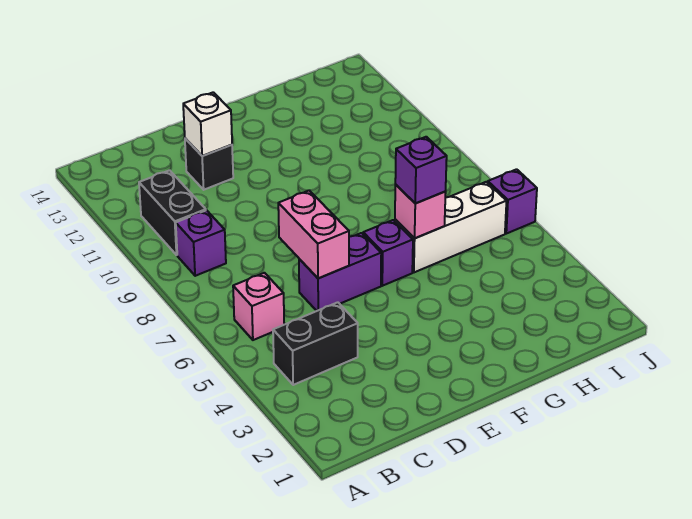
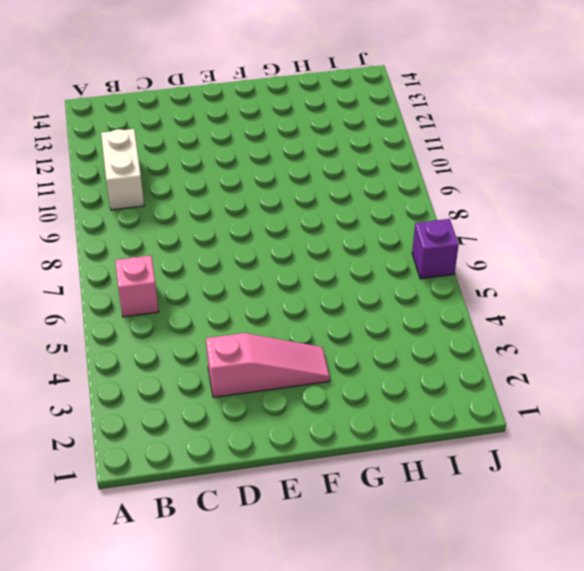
white brick B10:B11 level 1 -> black brick B10:B11 level 1
pink slope D3:F3 level 1 top D -> none
none -> black brick B4:C4 level 1
none -> purple brick B9 level 1
none -> purple brick D6:E6 level 1

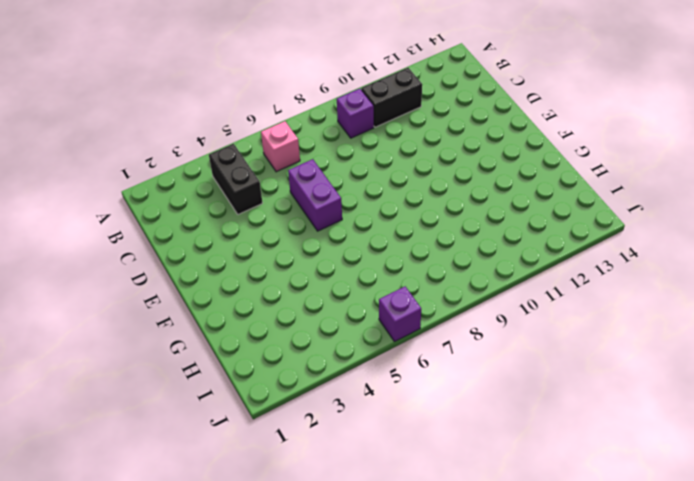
none -> black brick D12 level 1
none -> purple brick F6 level 1
none -> white brick G6:I6 level 1

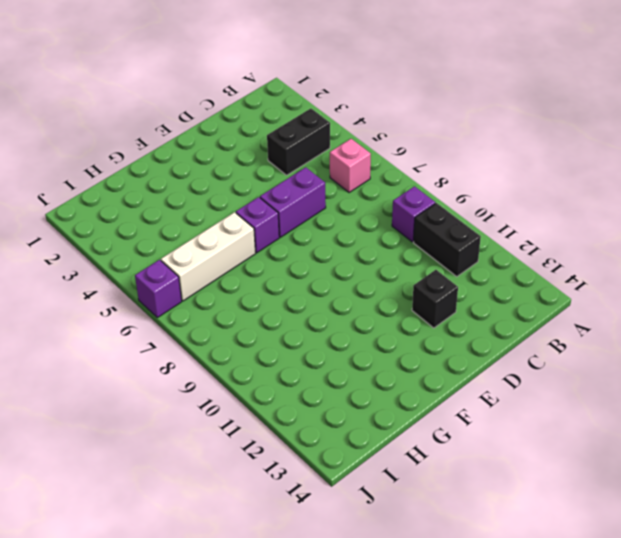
none -> pink brick D6:D7 level 2
none -> white brick D12 level 2
none -> pink brick G6 level 2

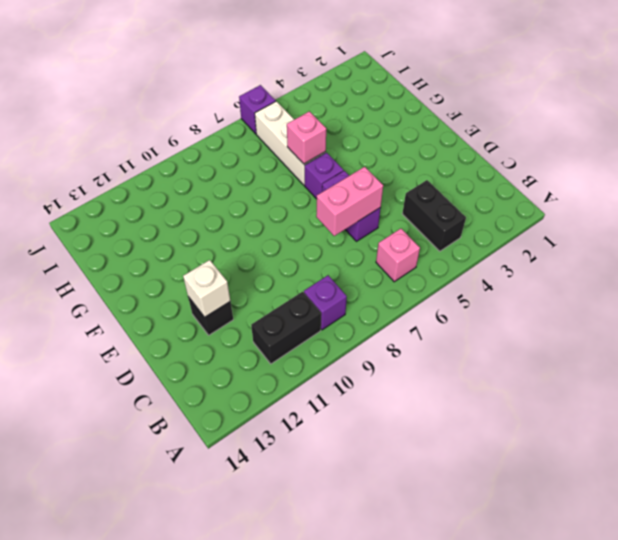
none -> purple brick G6 level 3

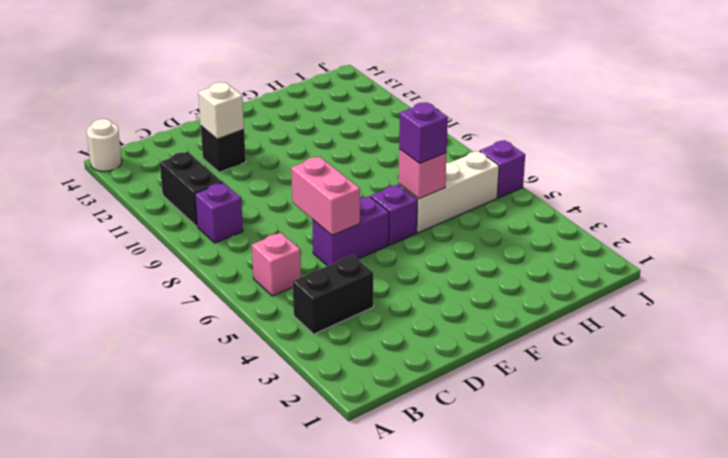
white round brick A14 level 1 -> none

